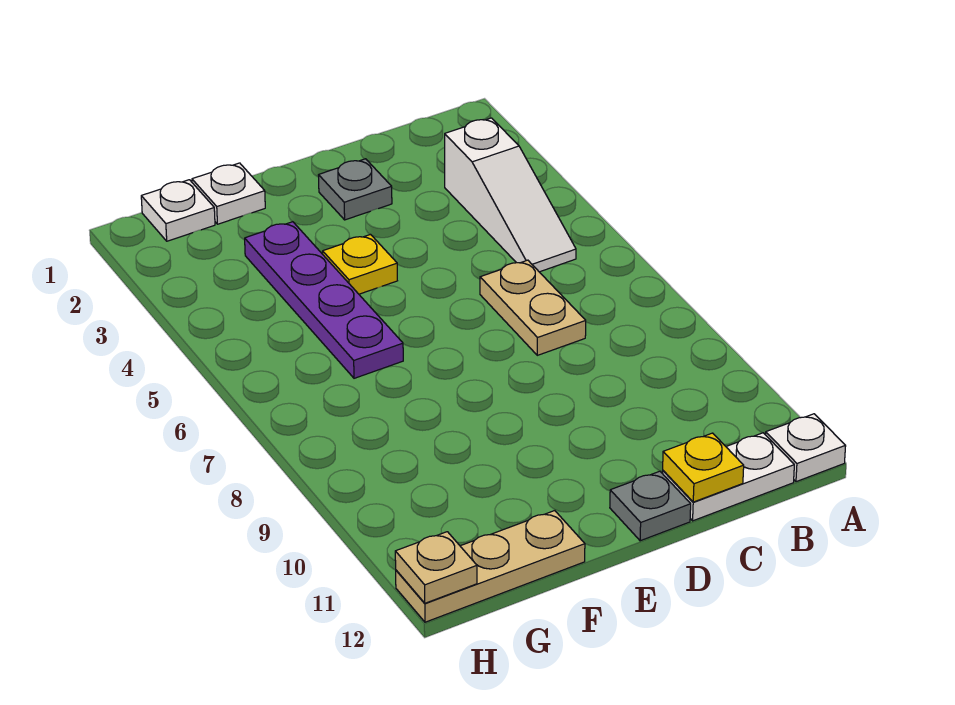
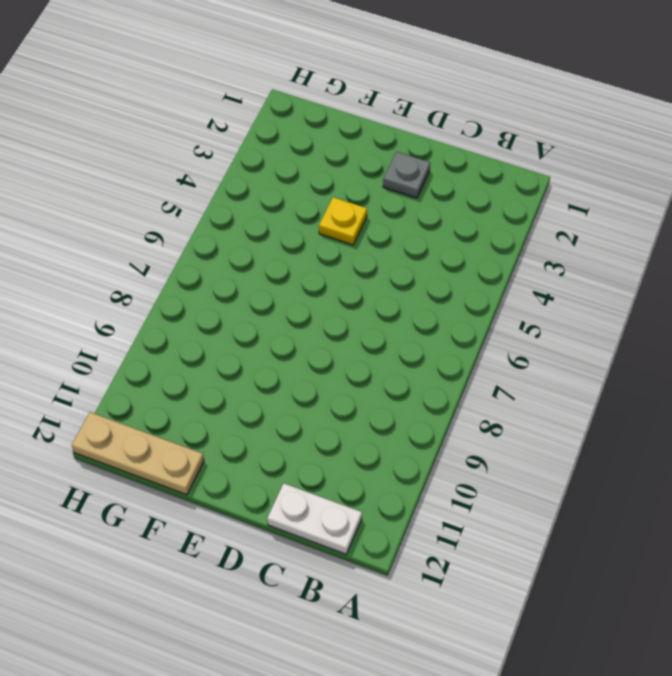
none -> white plate A12 level 1
none -> white slope B3:B5 level 1 top 3
none -> tan plate C6:C7 level 1

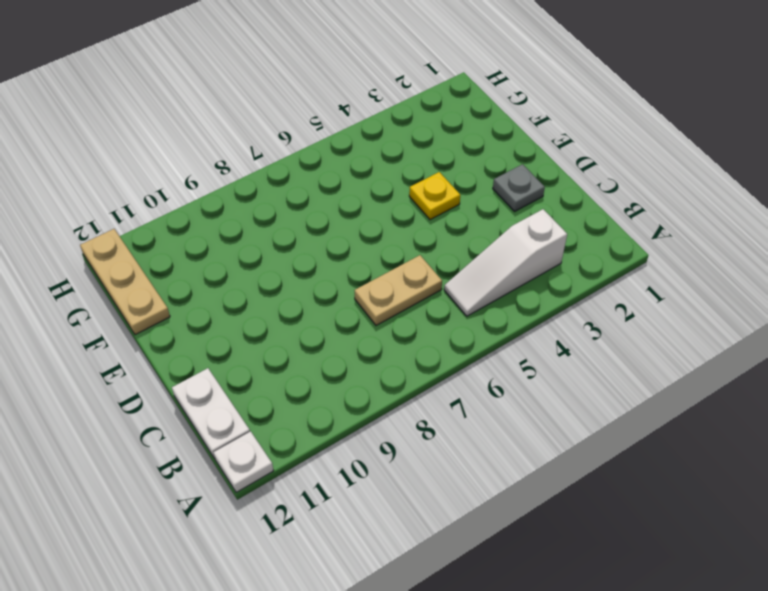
none -> grey plate D12 level 1
none -> white plate F1 level 1
none -> purple plate F3:F6 level 1

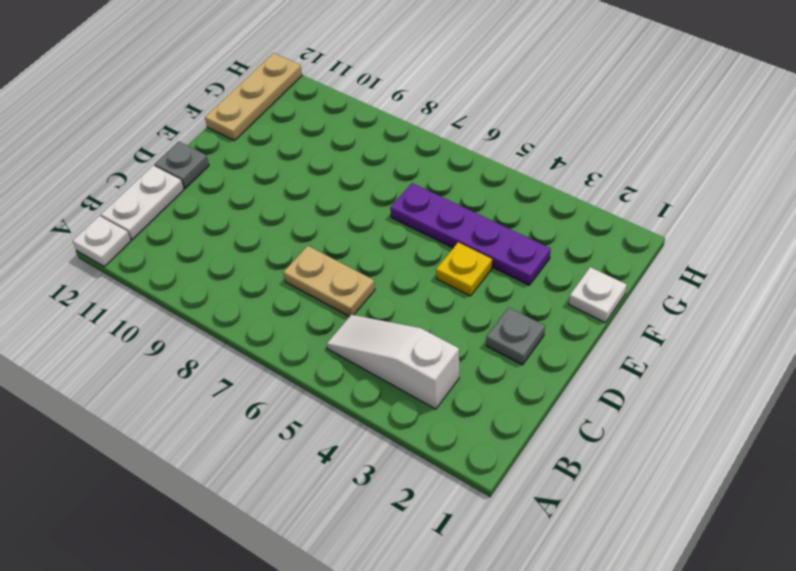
none -> white plate G1 level 1
none -> yellow plate C12 level 2
none -> tan plate H12 level 2

